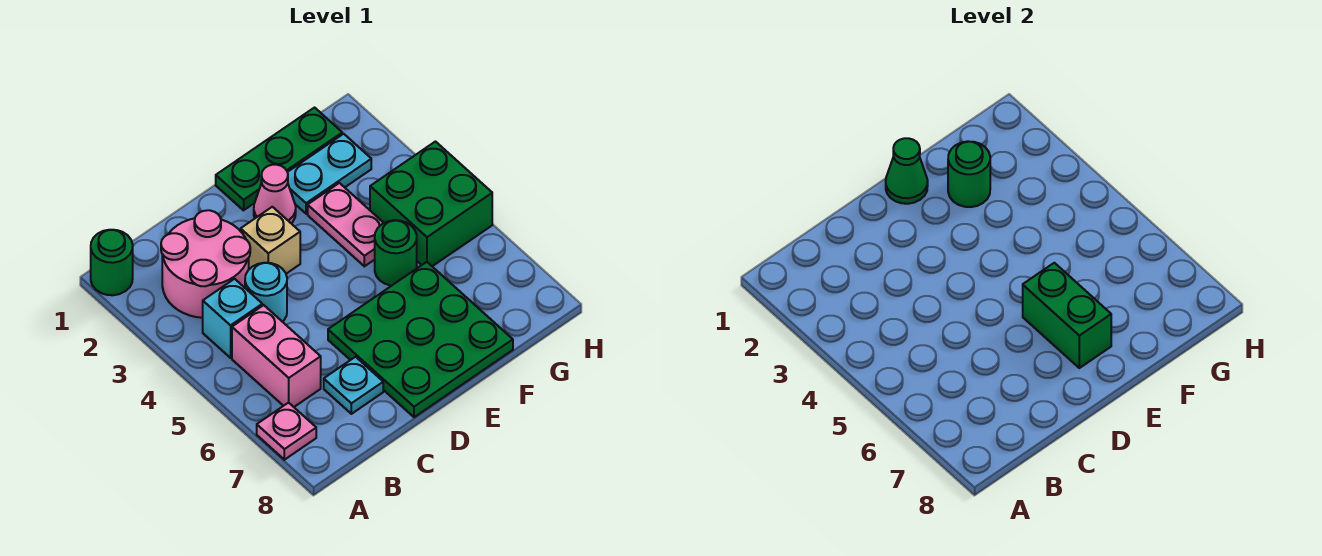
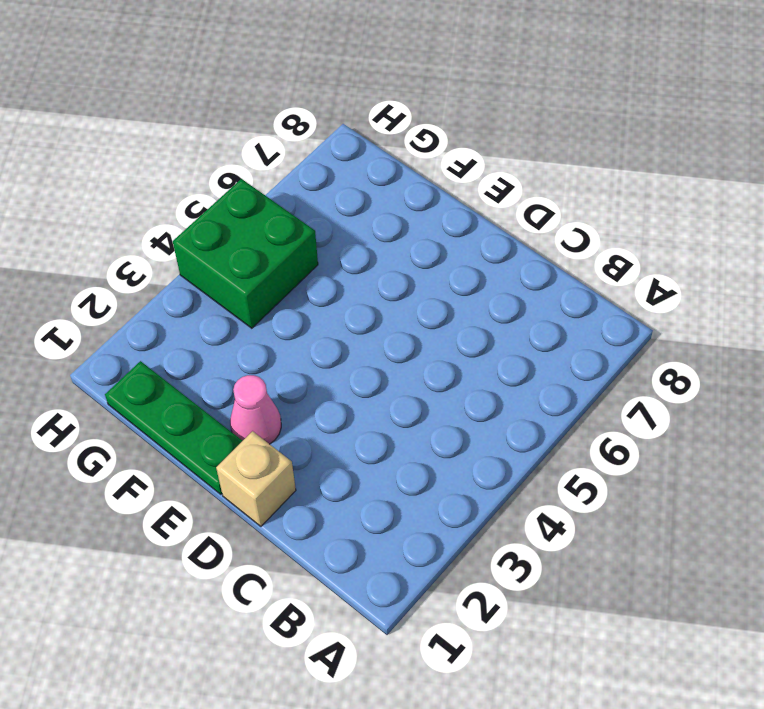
tan brick D1 level 1 -> tan brick D3 level 1
none -> green round brick A1 level 1
none -> pink plate A7 level 1
none -> pink round brick B2:C3 level 1

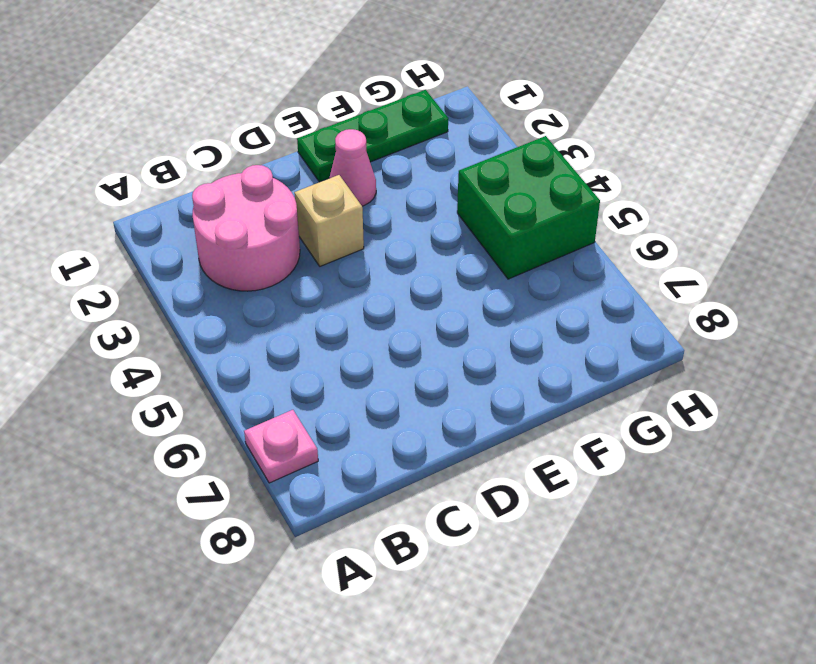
none -> green round brick A1 level 1
none -> cyan brick B4 level 1
none -> pink brick B5:B6 level 1

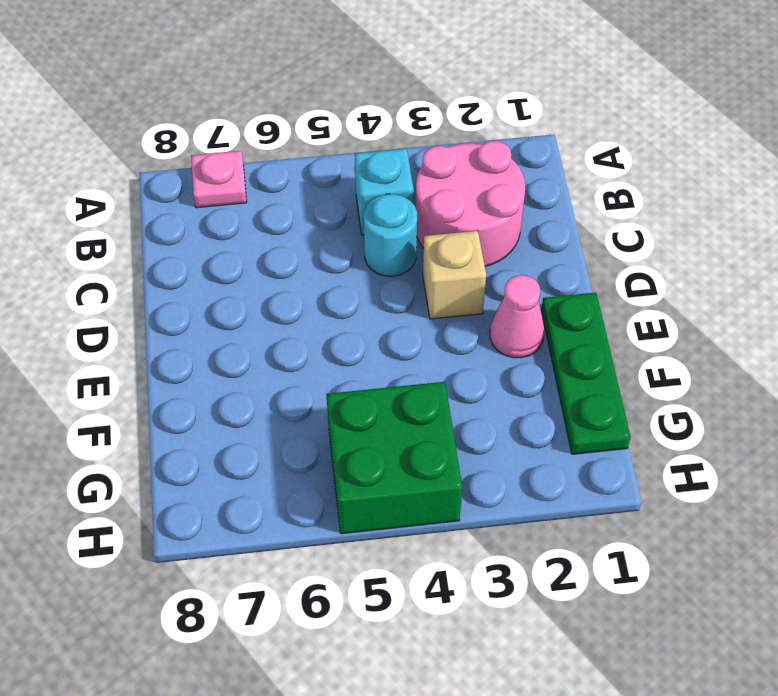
none -> green round brick A1 level 1
none -> pink brick B5:B6 level 1
none -> cyan plate C7 level 1

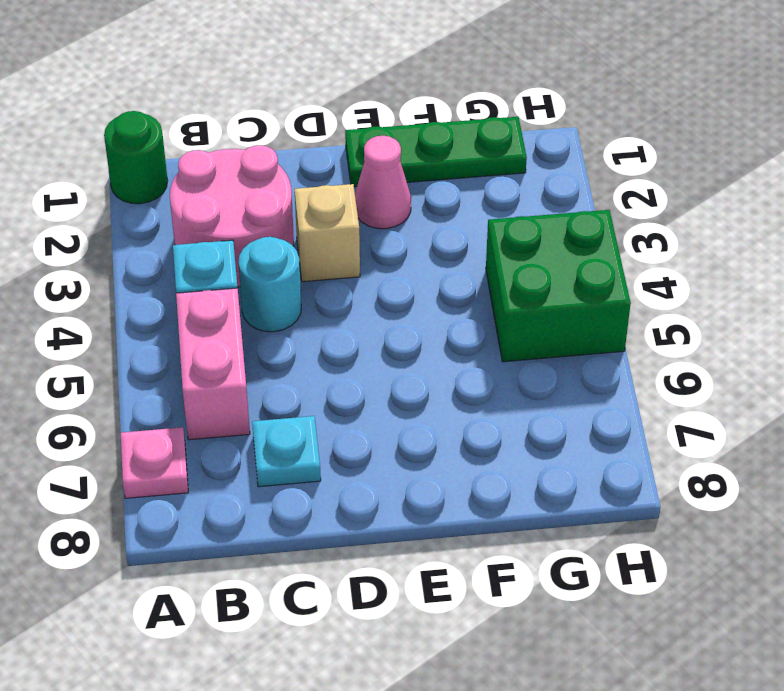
none -> green plate D6:F8 level 1
none -> cyan plate F2:G2 level 1
none -> pink plate F3:F4 level 1

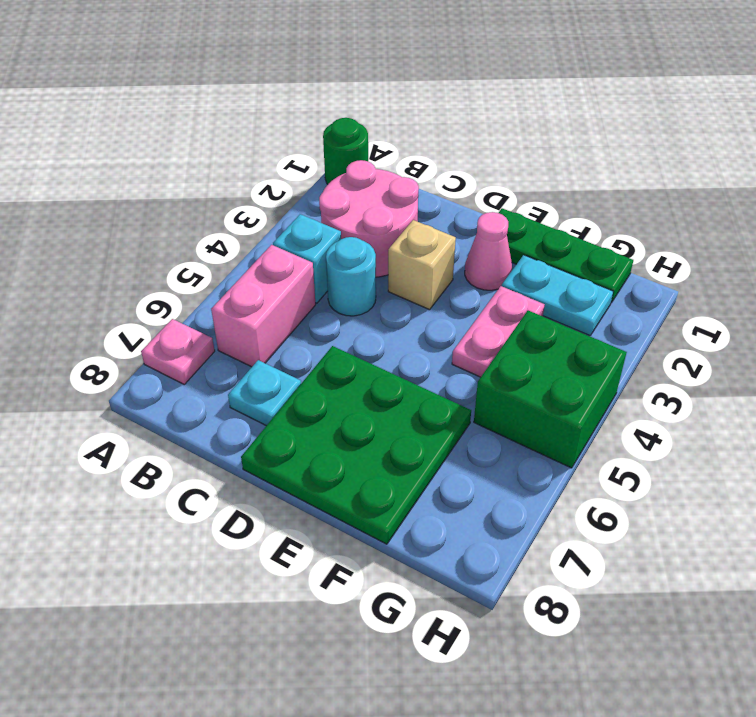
none -> green round brick F5 level 1
none -> green cone E1 level 2
none -> green brick E6:E7 level 2

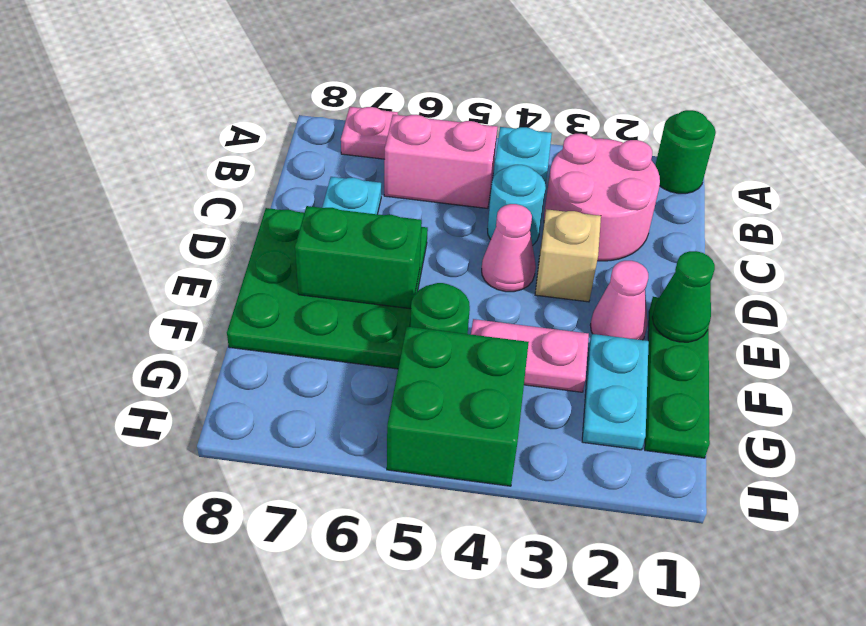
pink cone D4 level 1 -> none
none -> green round brick F2 level 2

